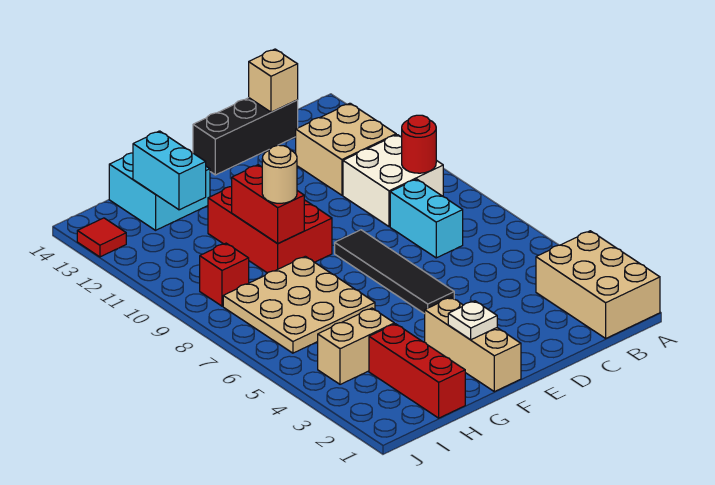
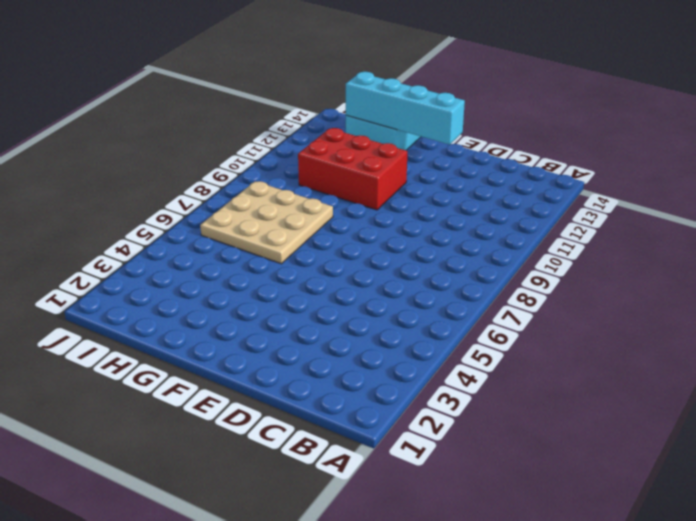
cyan brick E13:H13 level 2 -> cyan brick H12:H13 level 2
red brick F10:H11 level 1 -> red brick F9:G11 level 1
none -> tan brick A1:B3 level 1
none -> white brick B9:C10 level 1
none -> tan brick B11:C12 level 1

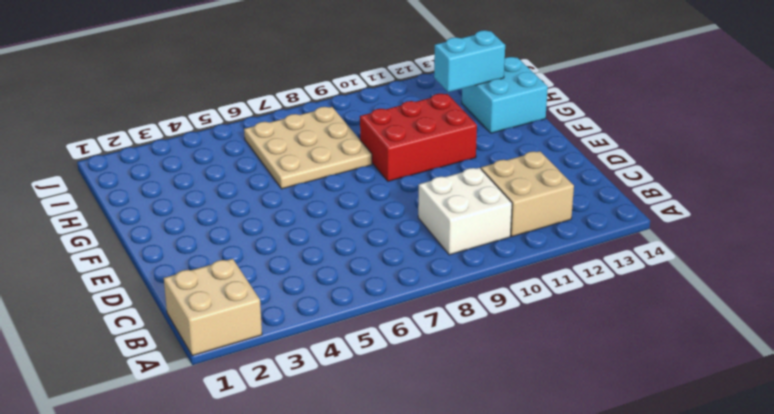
tan brick A1:B2 level 1 -> tan brick A1:B3 level 1
none -> cyan brick C7:C8 level 1
none -> black brick C14:E14 level 1
none -> black tile E5:E8 level 1

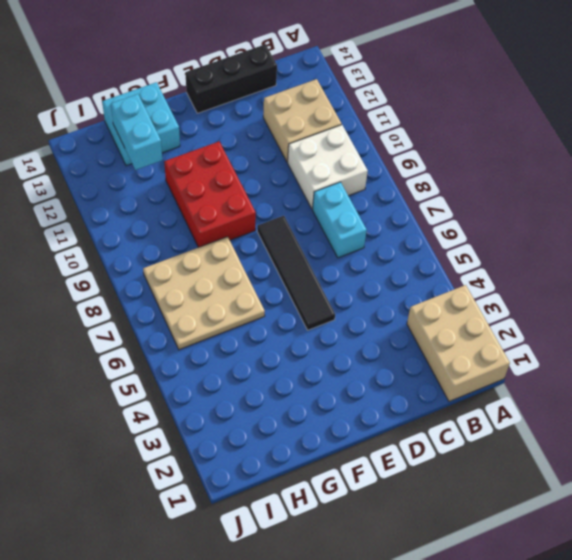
none -> tan brick F1:F3 level 1
none -> red brick H1:H3 level 1
none -> tan brick H4:I4 level 1

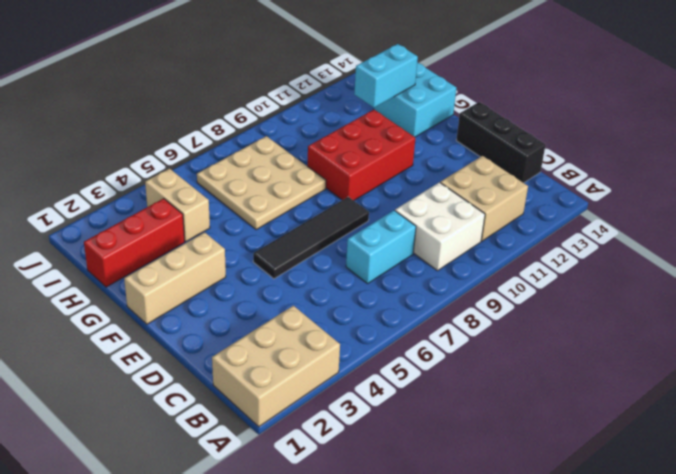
none -> red brick I9 level 1
none -> red tile J13 level 1
none -> red round brick B9 level 2

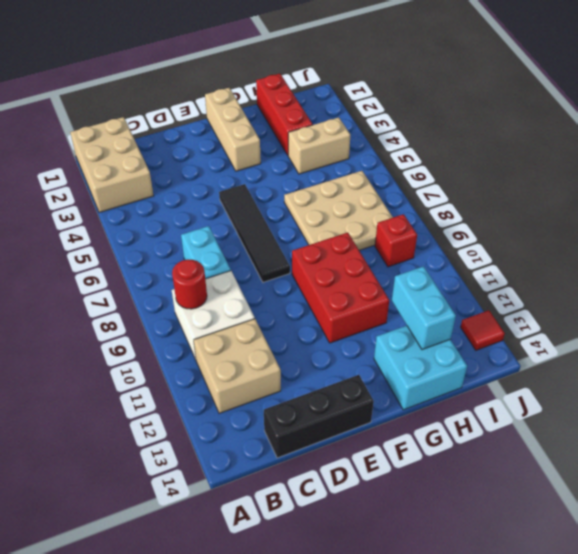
none -> tan brick C14 level 2
none -> white plate F2 level 2
none -> red brick G9:G10 level 2

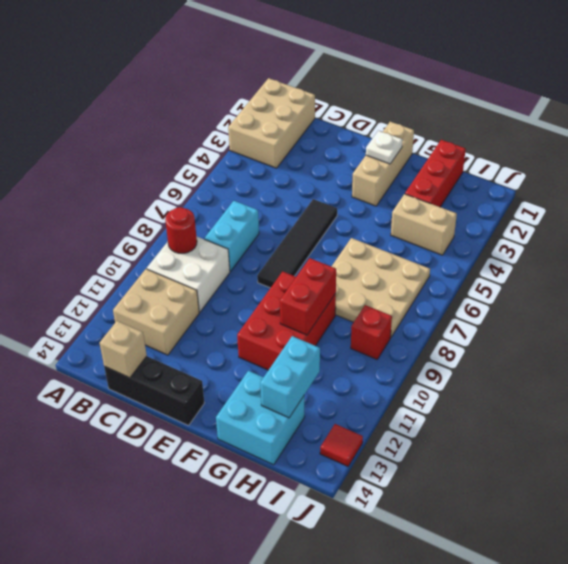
none -> tan round brick G9 level 3

